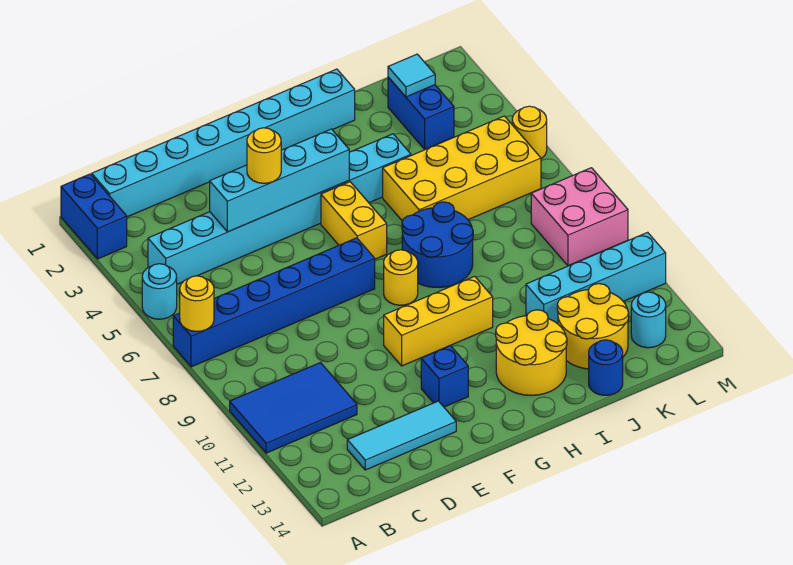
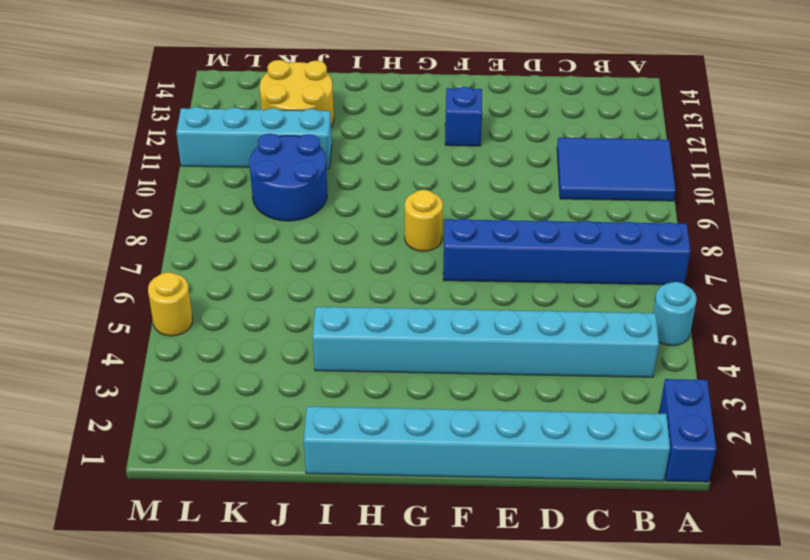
blue round brick J9:K10 level 1 -> blue round brick H7:I8 level 1
none -> cyan tile C13:E13 level 1
none -> yellow brick F10:H10 level 1
none -> yellow brick G5:G6 level 1

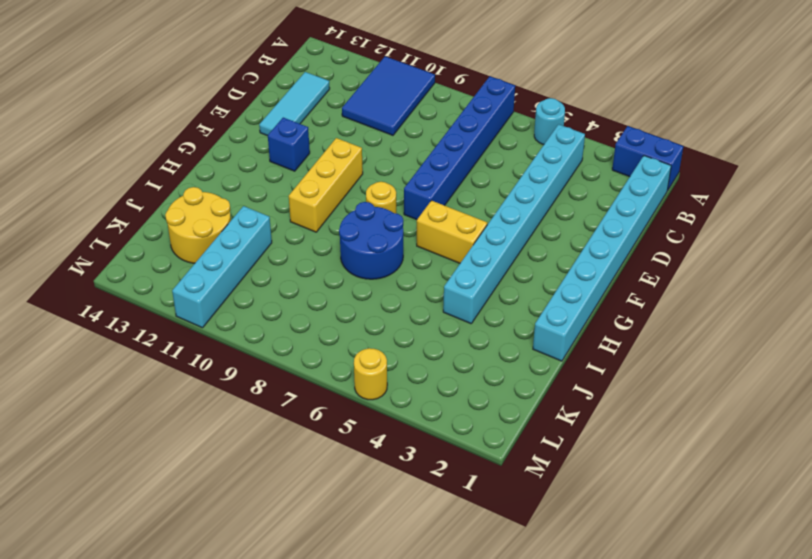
none -> yellow round brick H12:I13 level 1
none -> yellow brick I5:L6 level 1
none -> blue round brick J14 level 1

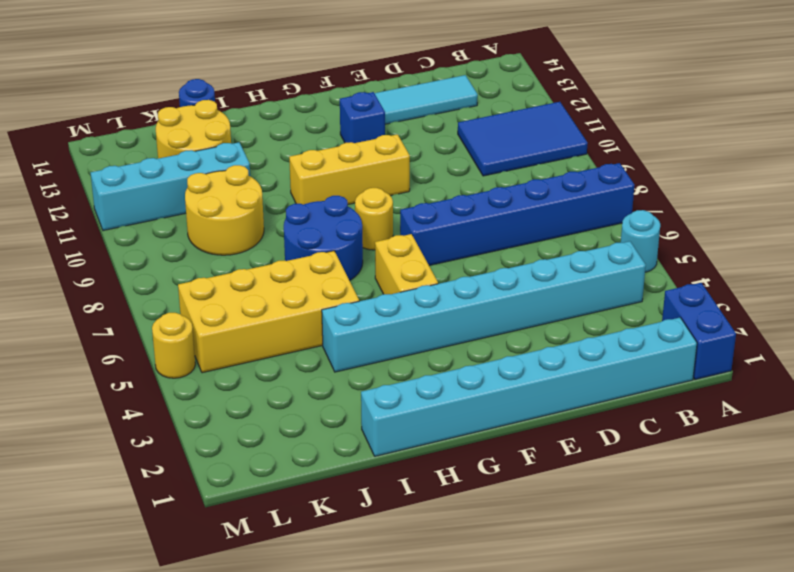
yellow round brick J9:K10 level 1 -> yellow round brick H12:I13 level 1
none -> blue brick K2:K3 level 1
none -> pink brick L8:M9 level 1
none -> cyan round brick L13 level 1

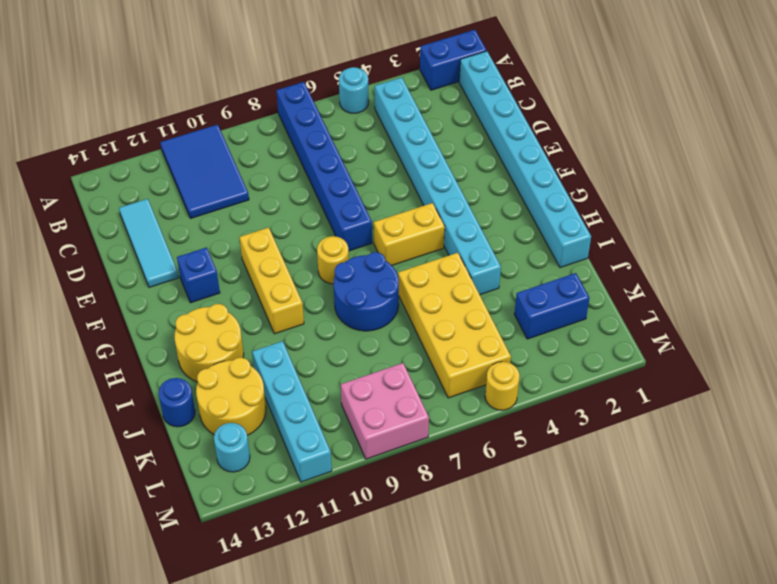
none -> yellow round brick A7 level 2
none -> cyan brick D4:G4 level 2
none -> cyan tile K2 level 2

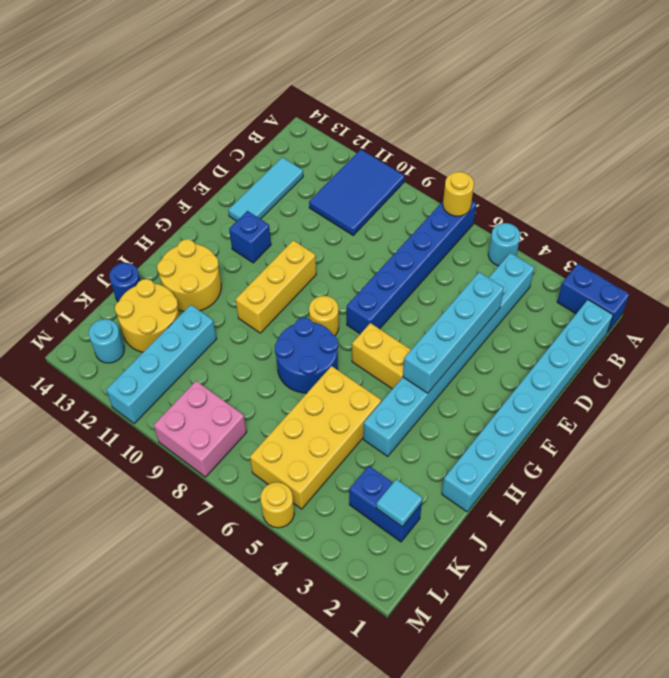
none -> yellow round brick E4 level 3

